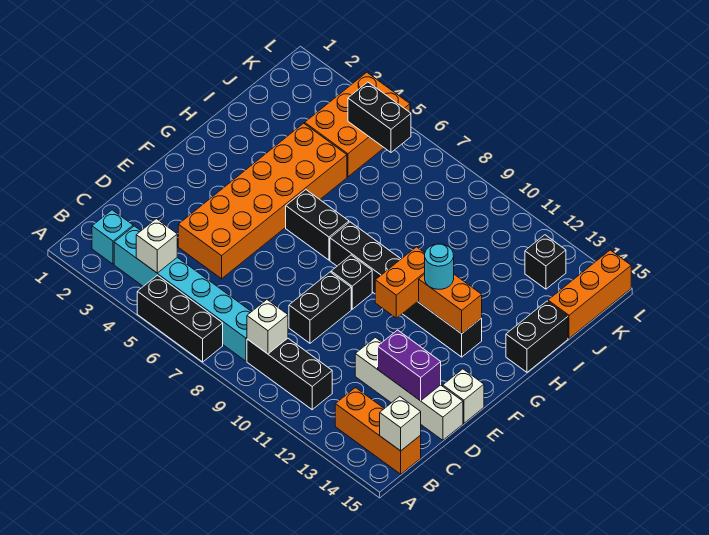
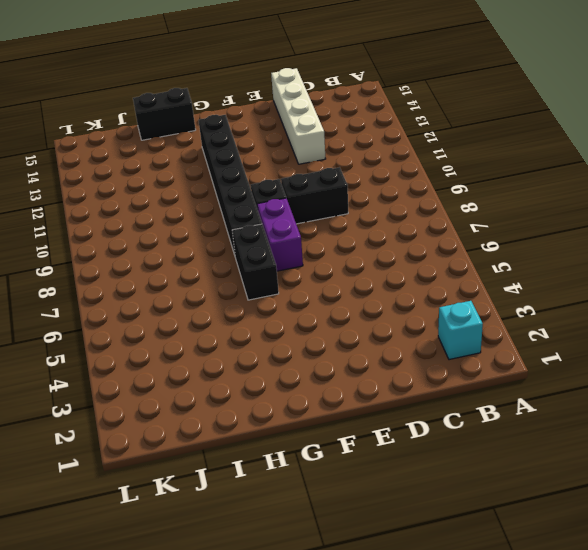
purple brick F7:F8 level 1 -> purple brick D13:D14 level 2
none -> black brick A5:A7 level 1
none -> cyan brick B3:B8 level 1
none -> black brick B9:B11 level 1

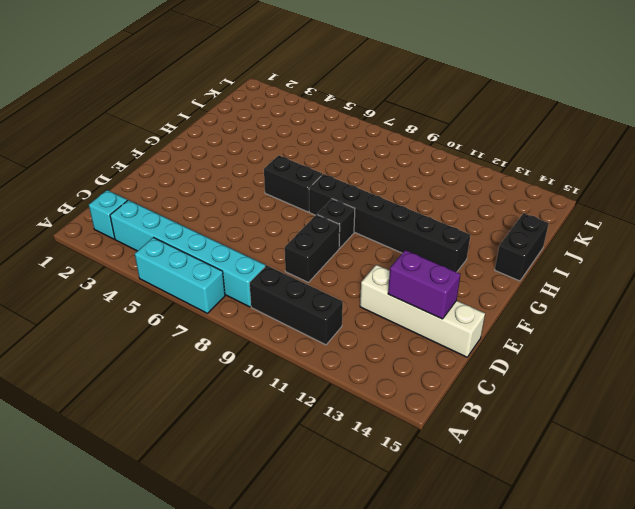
cyan brick A5:A7 level 1 -> black brick A5:A7 level 1
none -> orange brick B13:B15 level 1
none -> orange brick D4:I5 level 1
none -> white brick E15 level 1

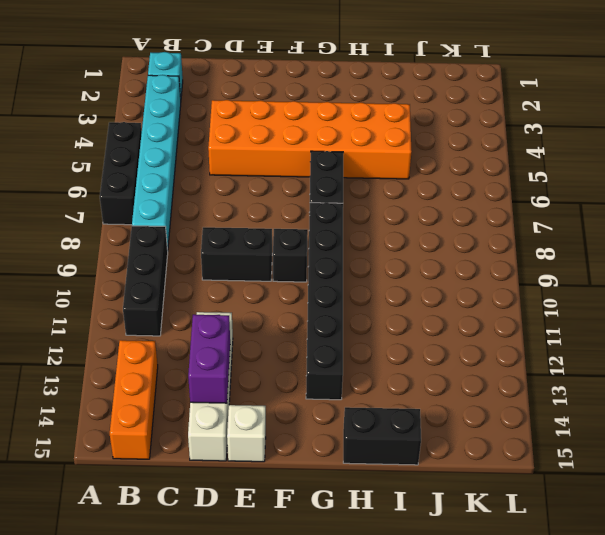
none -> orange brick J4:L5 level 1
none -> orange brick J15:L15 level 1
none -> black brick K13 level 1

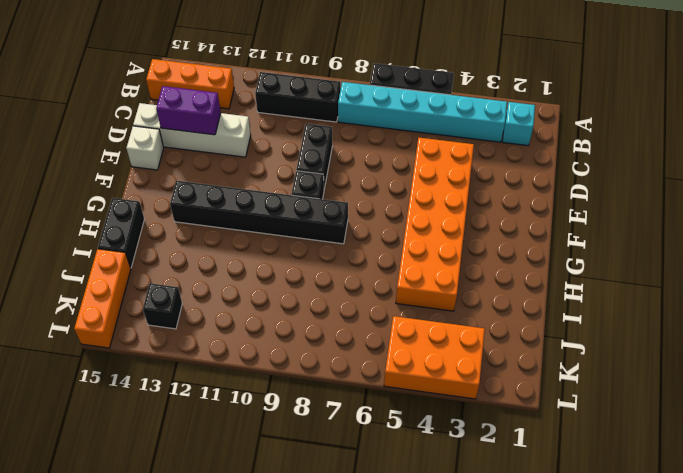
orange brick K3:L5 level 1 -> orange brick J4:L5 level 1
none -> black brick G6:G7 level 1
none -> white brick B4 level 2
none -> white brick B9 level 2

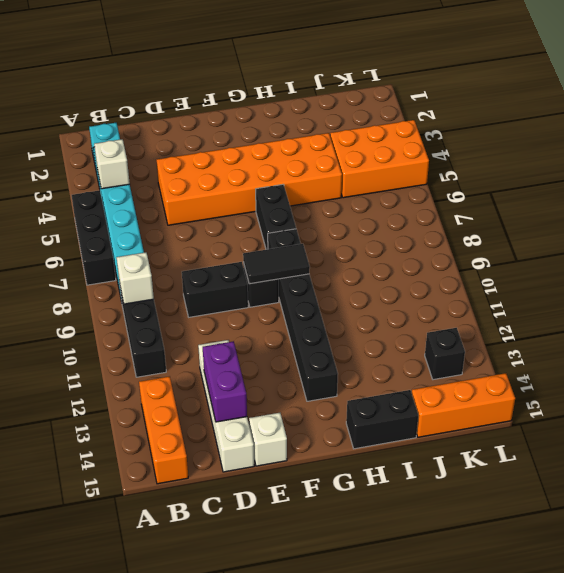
black tile F9:G9 level 2 -> none
none -> white brick B15 level 2
none -> orange brick F11:G11 level 2
none -> orange brick G12:G13 level 2

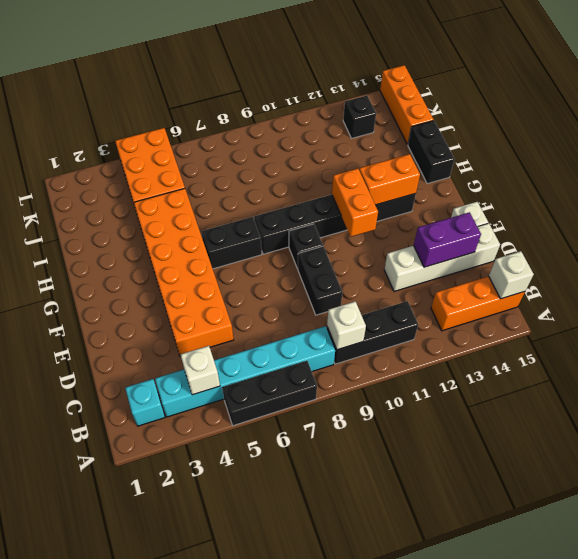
none -> black brick K5:K6 level 2
none -> cyan round brick G12 level 3

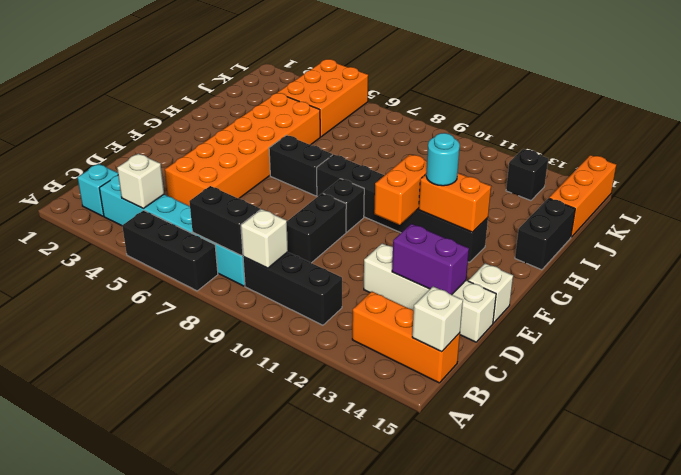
black brick B7:B8 level 2 -> black brick K5:K6 level 2

